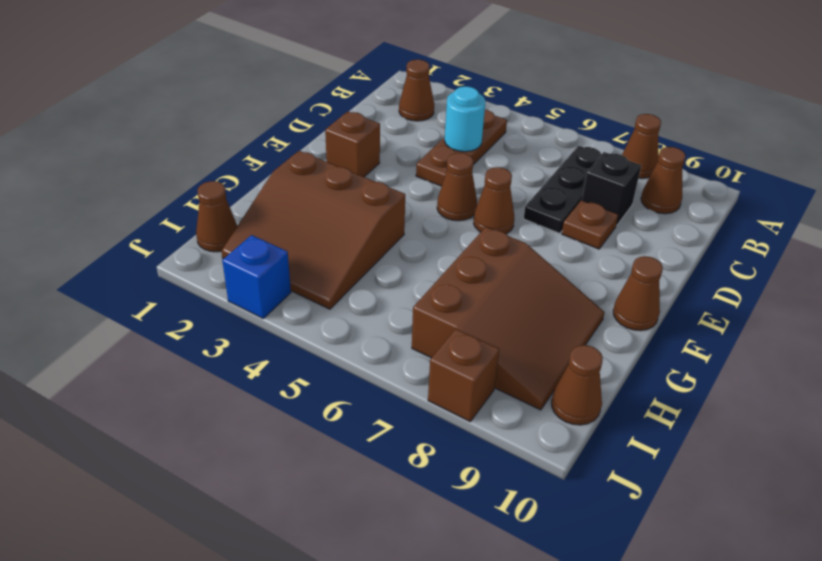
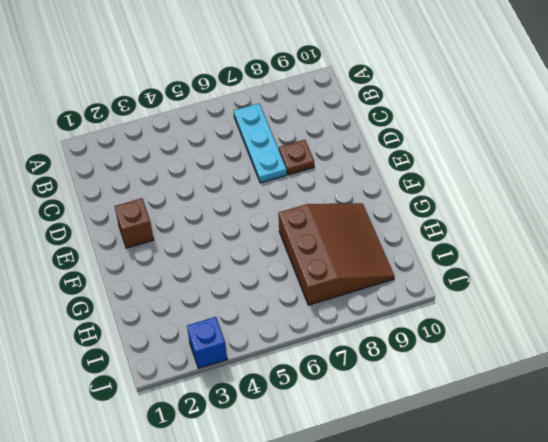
cyan plate B7:D7 level 1 -> black plate B7:D7 level 1
none -> brown cone A8 level 1
none -> brown cone B2 level 1
none -> brown plate B4:D4 level 1

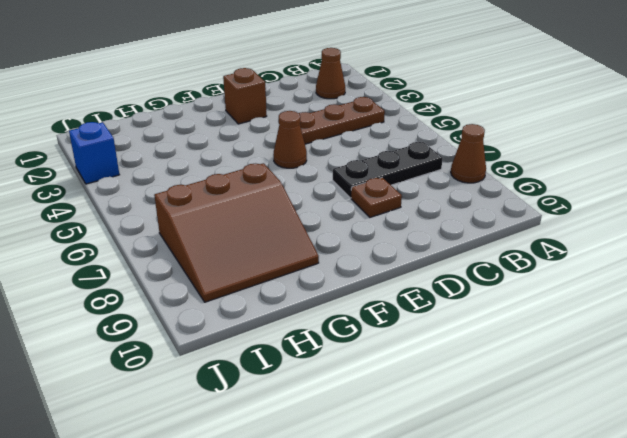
none -> brown cone B9 level 1
none -> black brick C8 level 1
none -> brown cone E6 level 1

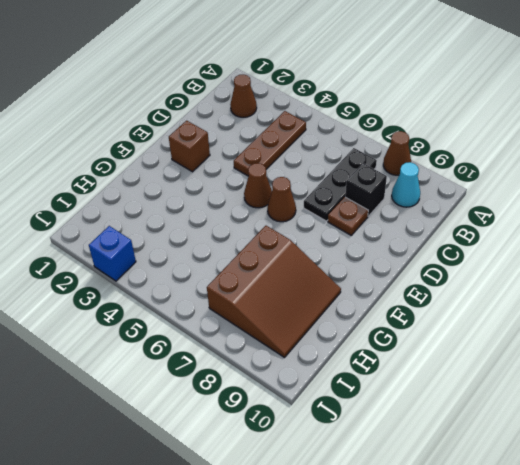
cyan cone B9 level 1 -> brown cone B9 level 1
none -> brown cone F10 level 1
none -> brown slope G2:I4 level 1 top G
none -> brown cone I1 level 1

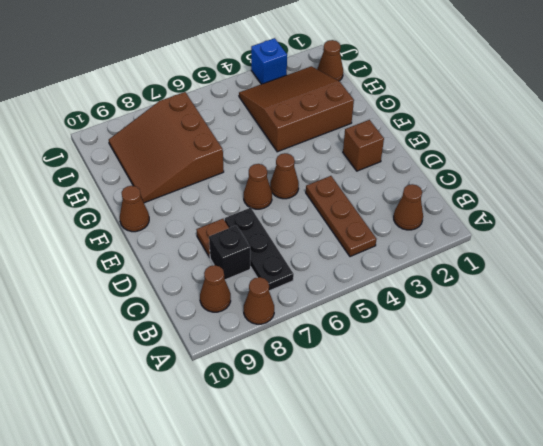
none -> brown cone I10 level 1
none -> brown brick J8 level 1
none -> cyan round brick C4 level 2

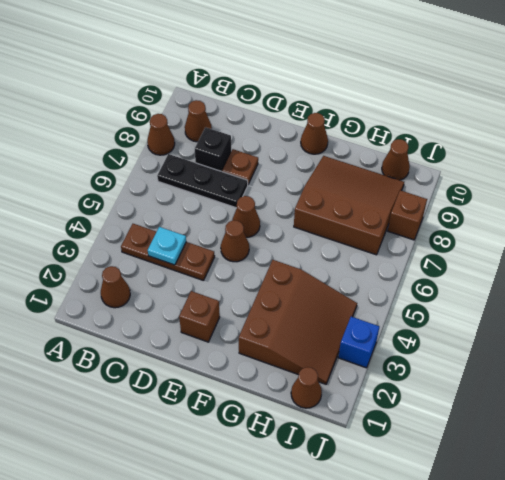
cyan plate C4 level 2 -> cyan round brick C4 level 2

